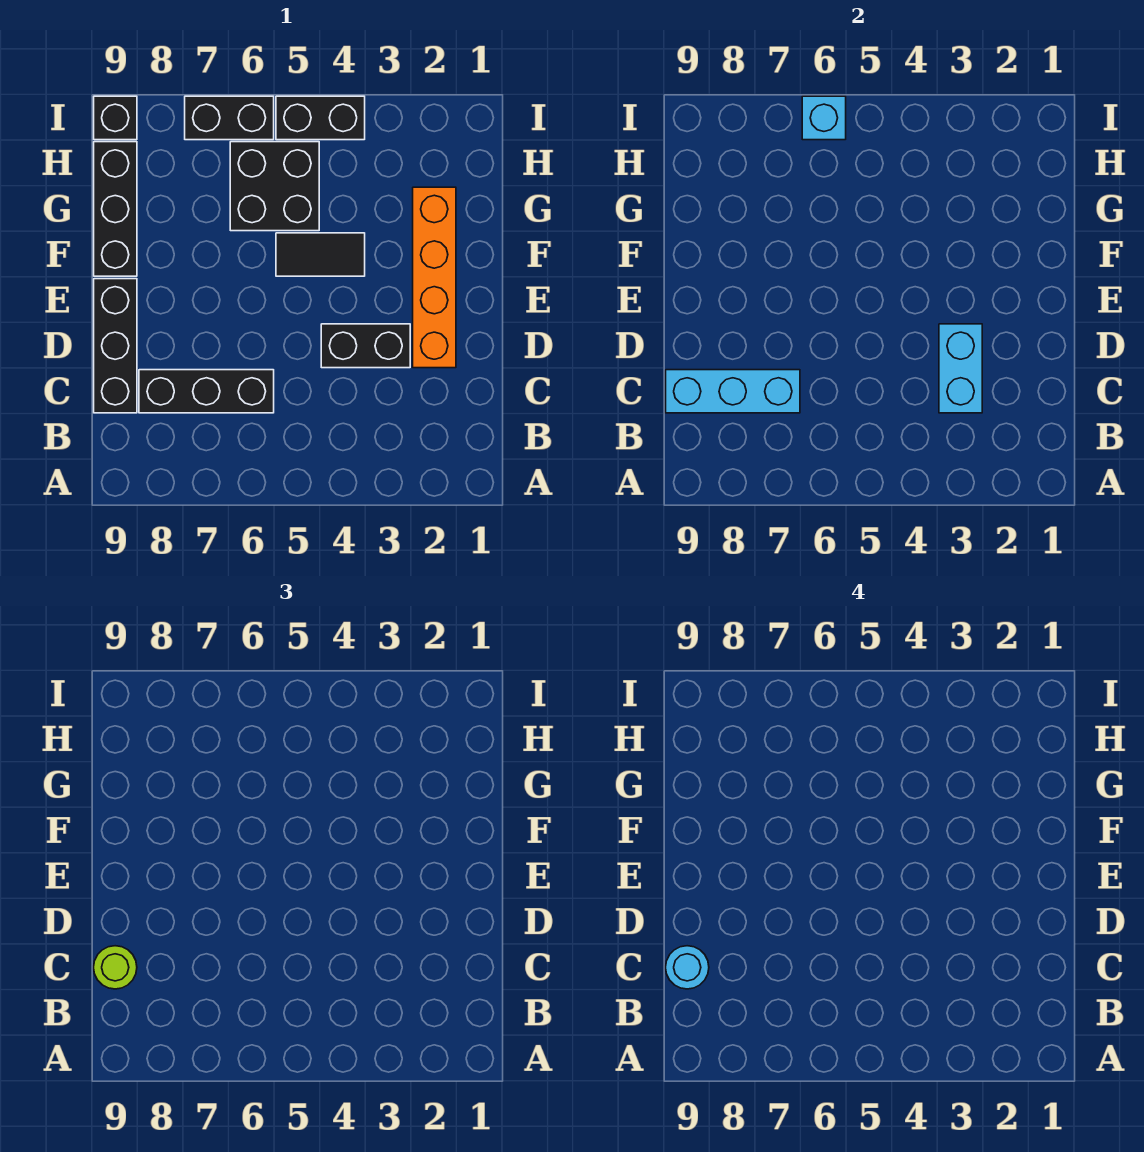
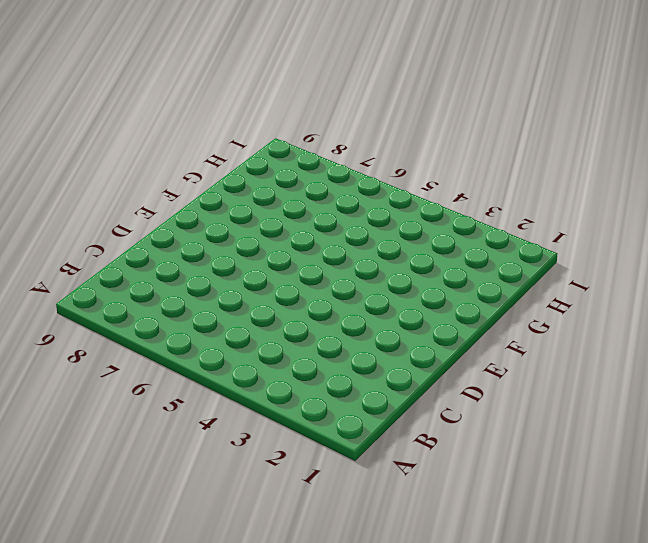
none -> black brick C6:C8 level 1
none -> black brick C9:E9 level 1
none -> orange brick D2:G2 level 1

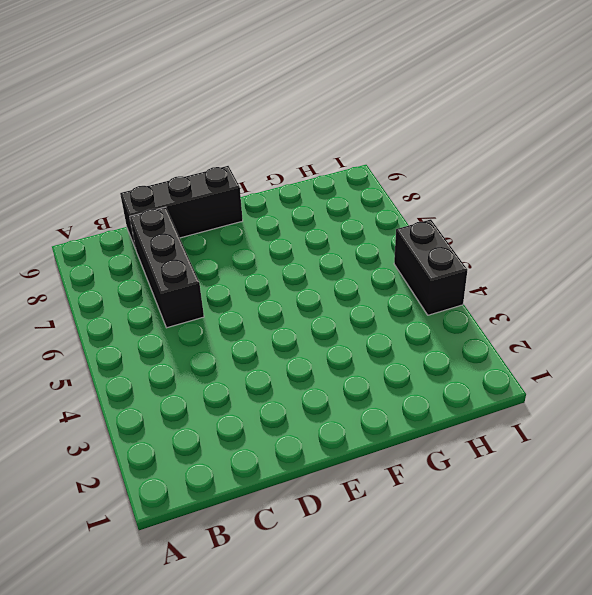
none -> orange brick D2:G2 level 1
none -> black brick D3:D4 level 1
none -> black tile F4:F5 level 1

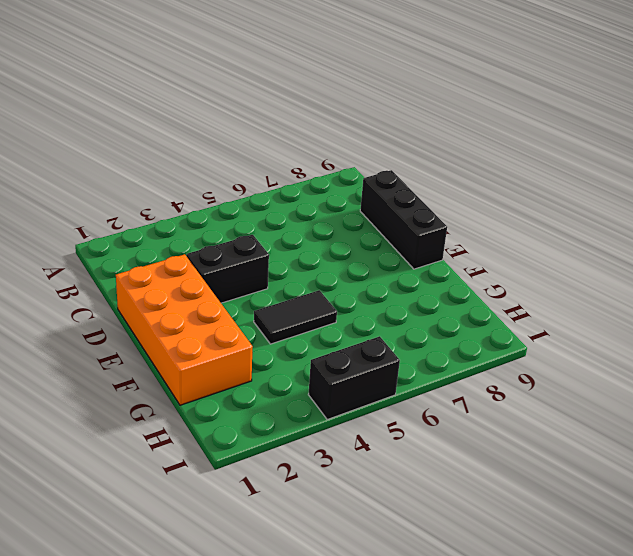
orange brick D1:G2 level 1 -> orange brick D2:G2 level 1
none -> black brick C6:C8 level 1
none -> black brick F9:H9 level 1
none -> black brick G5:H6 level 1

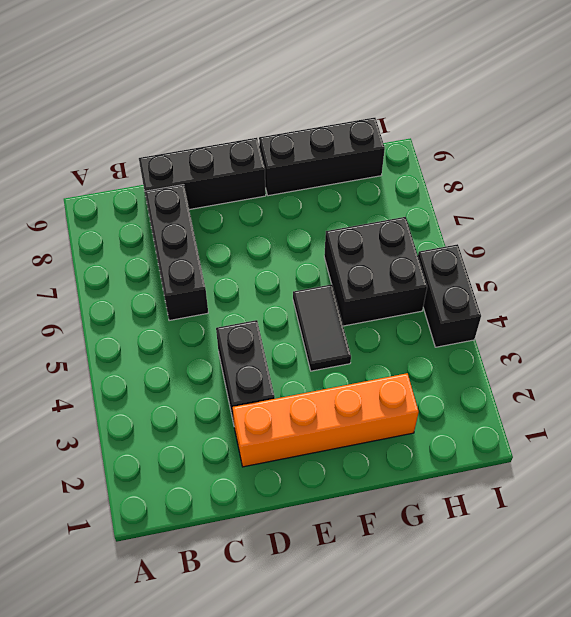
none -> black brick I6:I7 level 1
none -> black brick I9 level 1
none -> cyan brick C3:D3 level 2

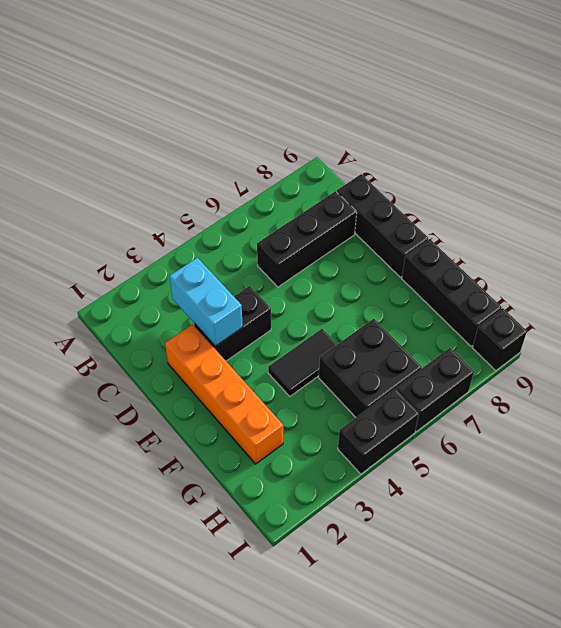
none -> cyan brick C7:C9 level 2
none -> cyan brick I6 level 2
none -> lime round brick C9 level 3

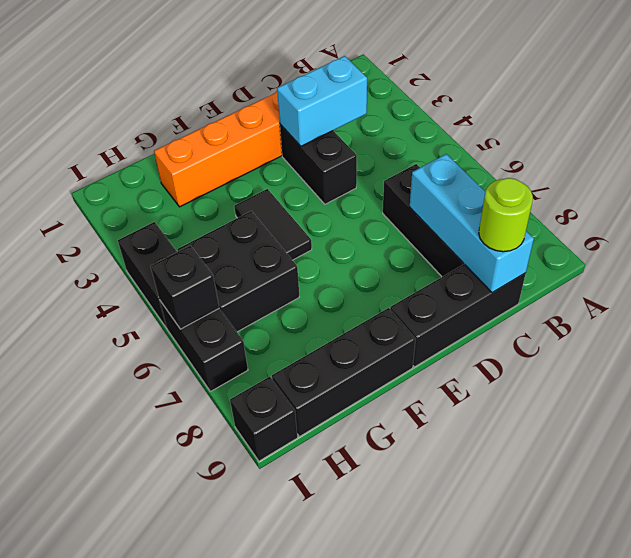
black brick I6 level 2 -> cyan brick I6 level 2
none -> cyan round brick C9 level 4

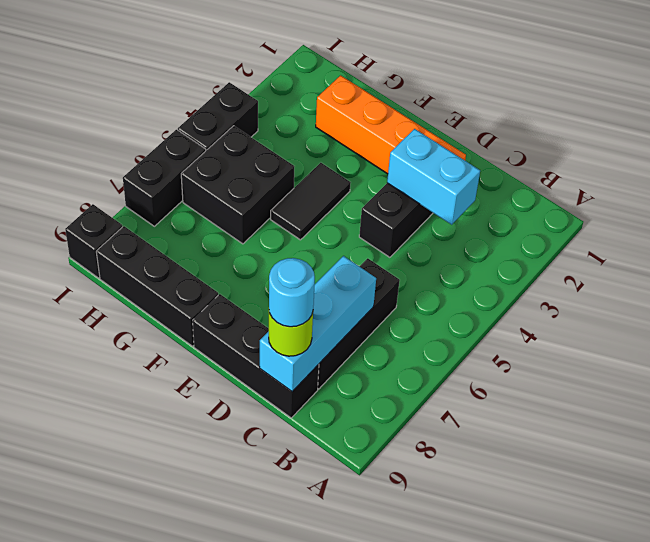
none -> cyan brick I6 level 2

